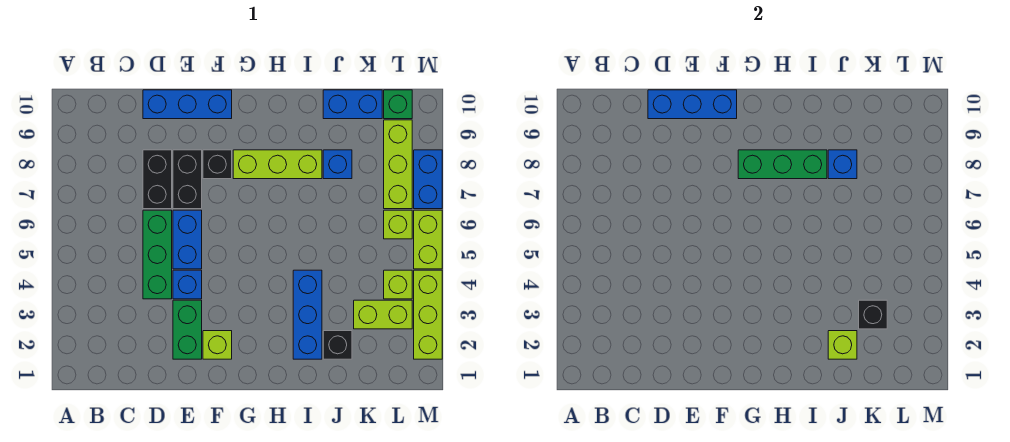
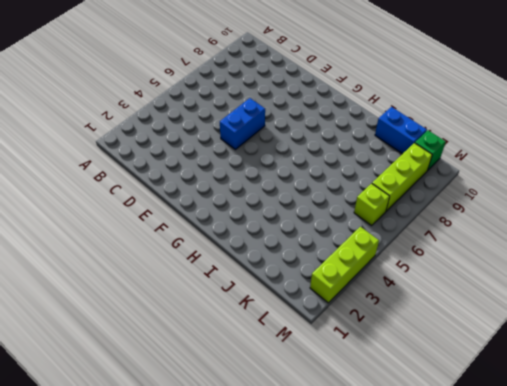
none -> green brick D4:D6 level 1
none -> black brick D7:D8 level 1
none -> blue brick D10:F10 level 1

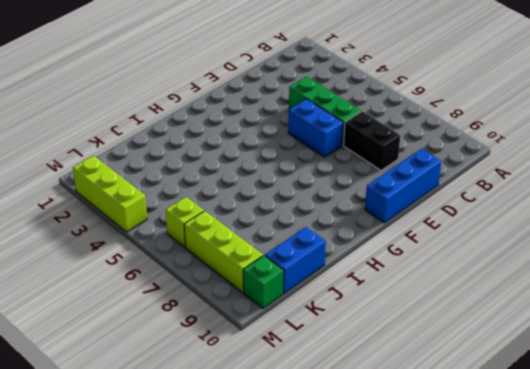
none -> green brick E2:E3 level 1
none -> blue brick E4 level 1
none -> black brick E7:E8 level 1

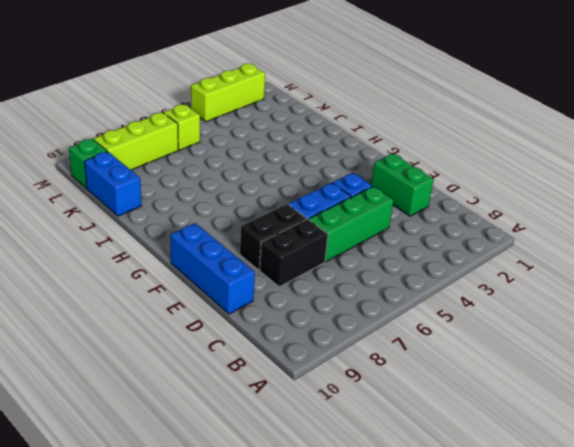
green brick D2:E2 level 1 -> green brick E2:E3 level 1
none -> lime brick F2 level 1
none -> black brick F8 level 1
none -> lime brick G8:I8 level 1

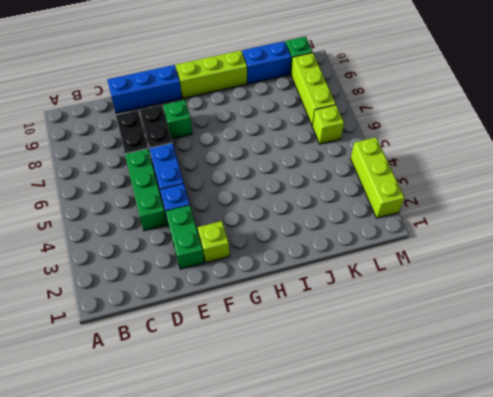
green brick F8 level 1 -> black brick F8 level 1
lime brick G10:I10 level 1 -> lime brick G8:I8 level 1
none -> blue brick I2:I4 level 1
none -> black brick J2 level 1
none -> blue brick J8 level 1

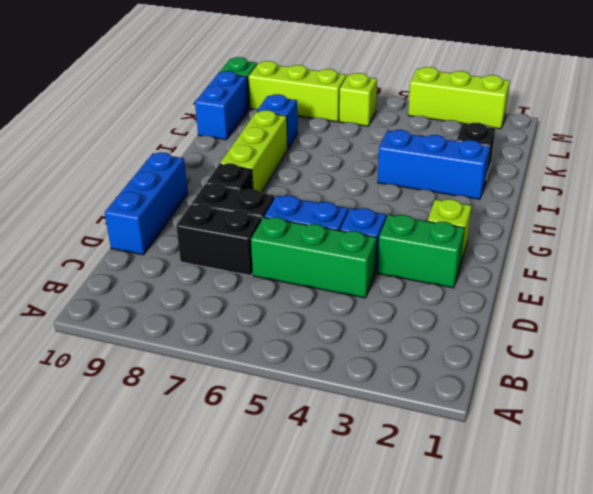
none -> lime brick K3:L3 level 1
none -> lime brick L4 level 1
none -> lime brick M5:M6 level 1

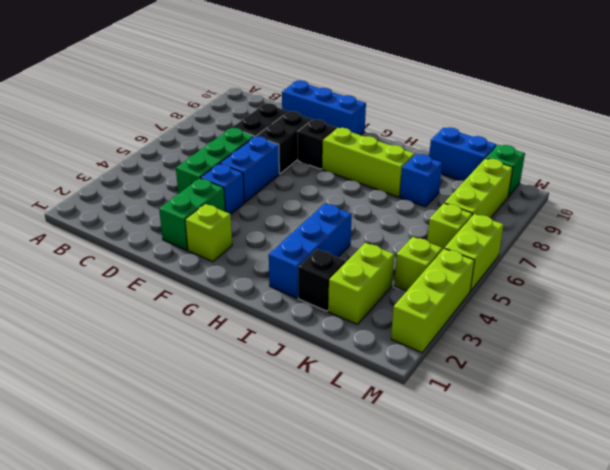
lime brick K2:K3 level 1 -> lime brick K3:L3 level 1
none -> blue brick M7:M8 level 1
none -> blue brick D10:F10 level 2
none -> green brick G8:I8 level 2

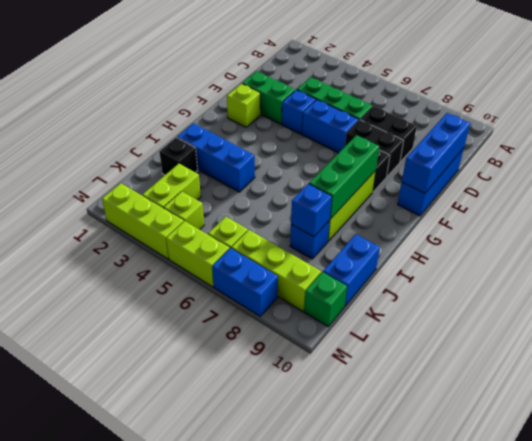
none -> lime brick J2 level 2
none -> black brick K3 level 2

